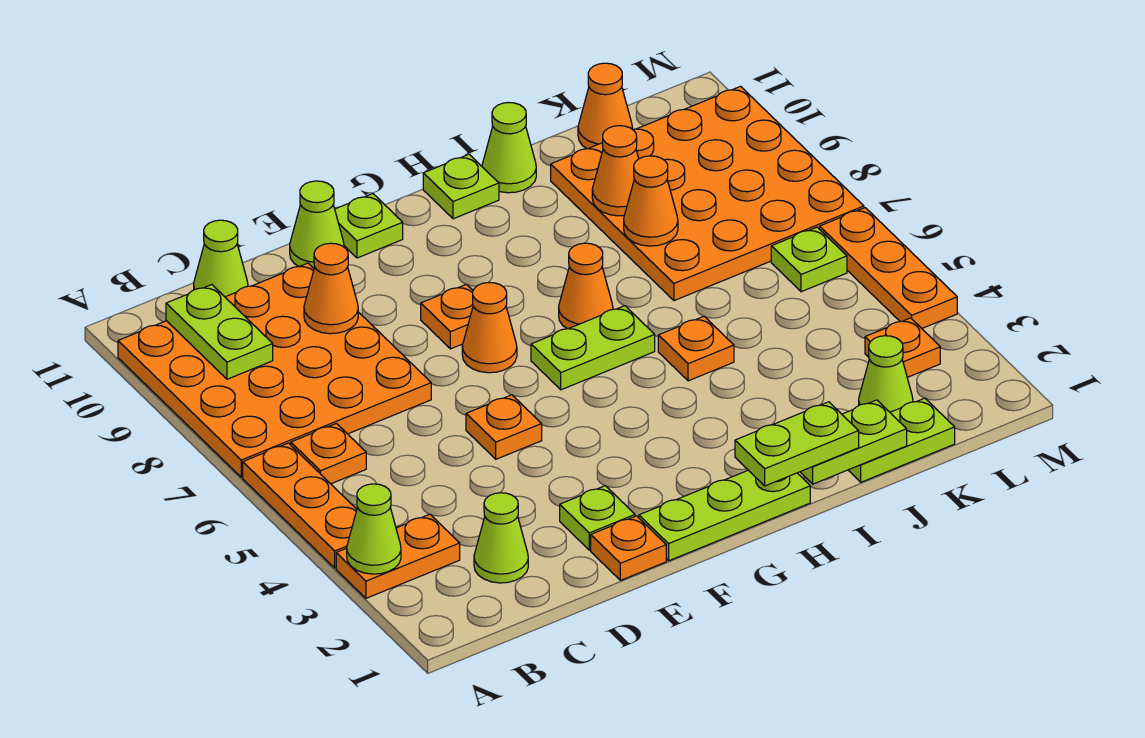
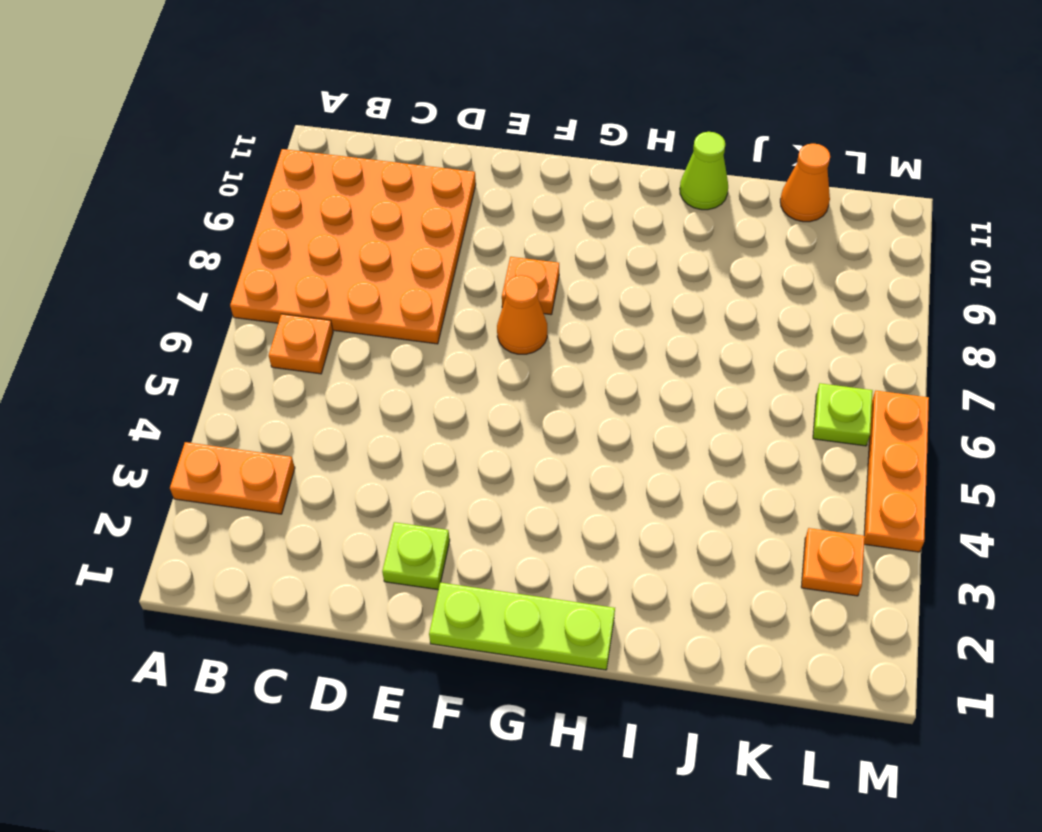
none -> orange plate A4:A6 level 1
none -> lime cone C2 level 1
none -> lime cone C11 level 1
none -> orange plate E1 level 1

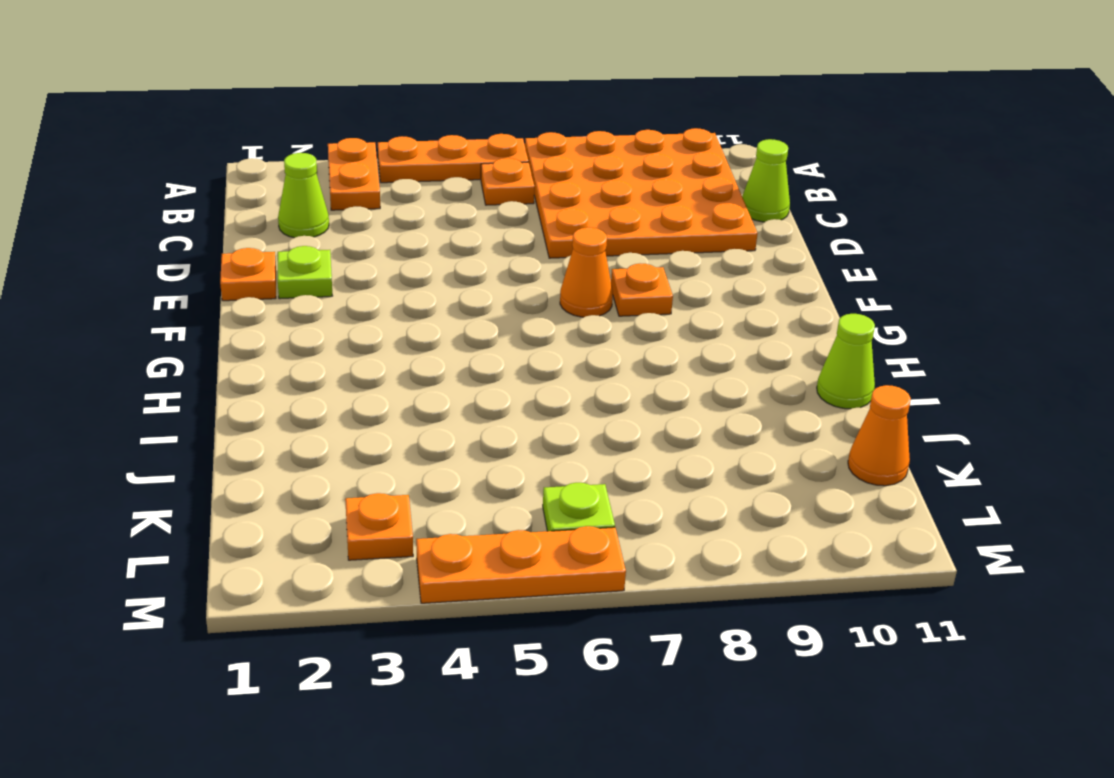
none -> orange plate E5 level 1
none -> lime cone E11 level 1
none -> lime plate F1:H1 level 1
none -> lime plate F11 level 1

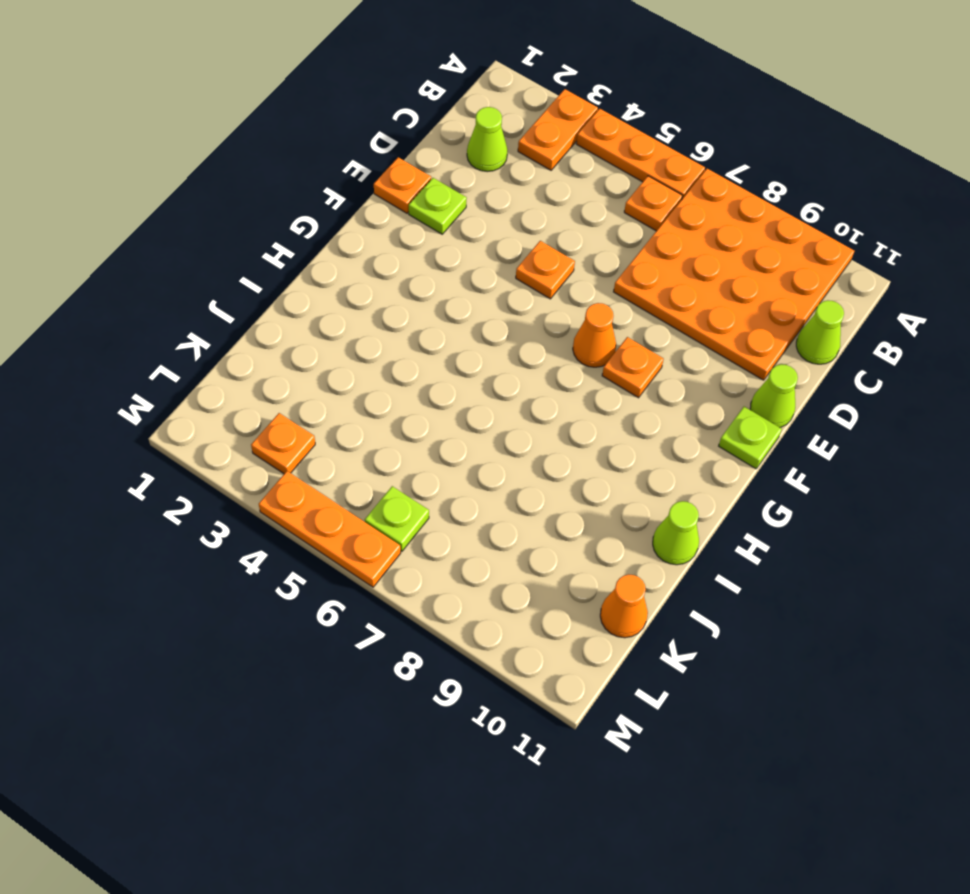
none -> lime plate F1:H1 level 1
none -> lime plate G6:H6 level 1
none -> orange cone H7 level 1
none -> lime plate H11 level 1

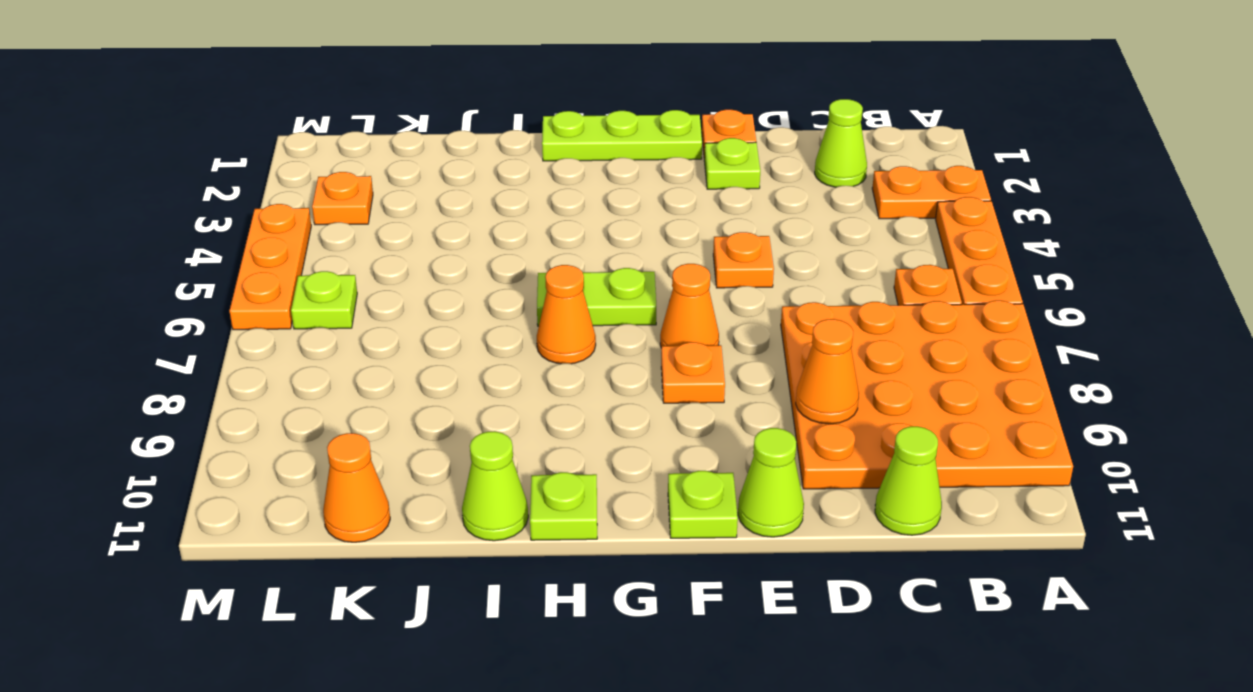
none -> orange plate I5 level 1
none -> lime plate J1:K1 level 1
none -> orange plate J7:M10 level 1
none -> lime cone K2 level 1

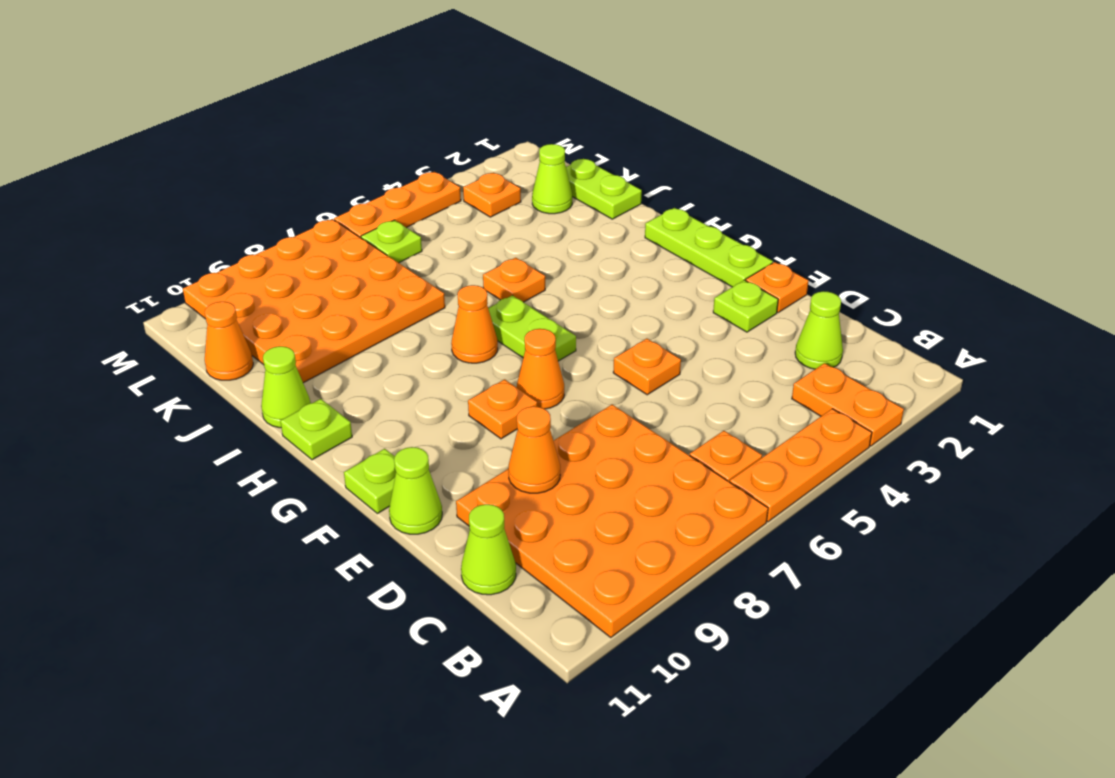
none -> lime cone A3 level 2
none -> lime plate B9:B10 level 2
none -> lime plate I1:J1 level 2
none -> orange cone J8 level 2

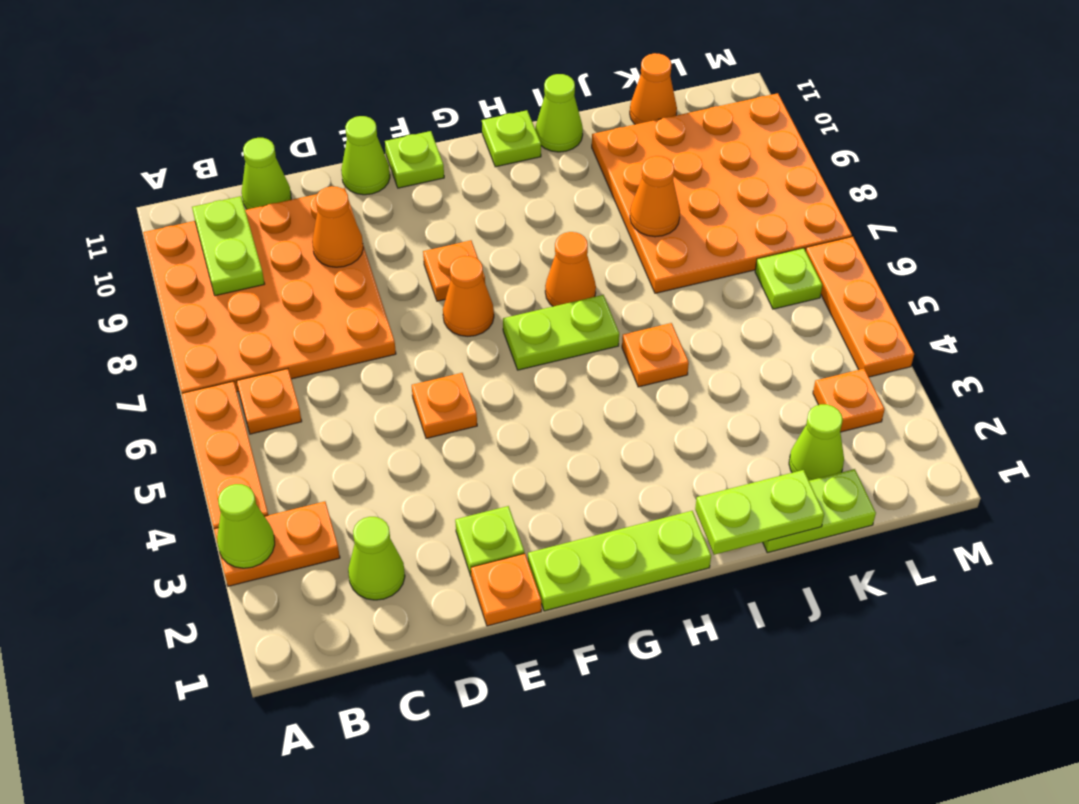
none -> orange cone J9 level 2
none -> lime plate H1:I1 level 3

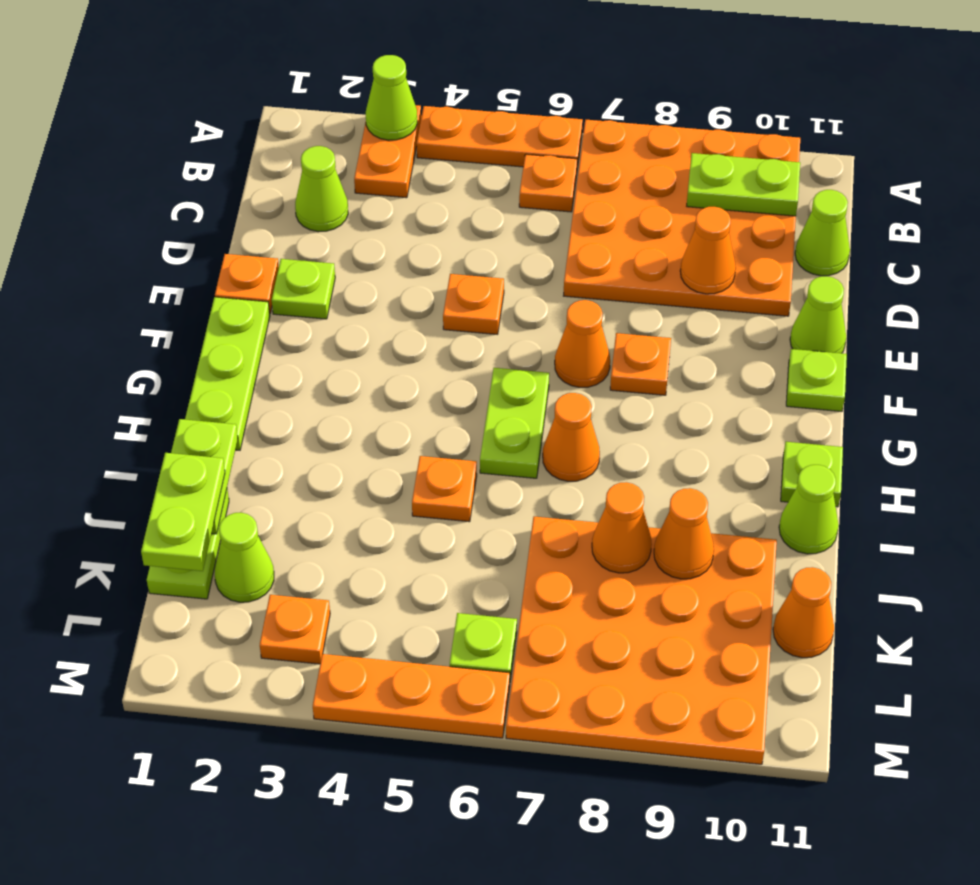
lime plate J1:K1 level 3 -> lime plate H1:I1 level 3

